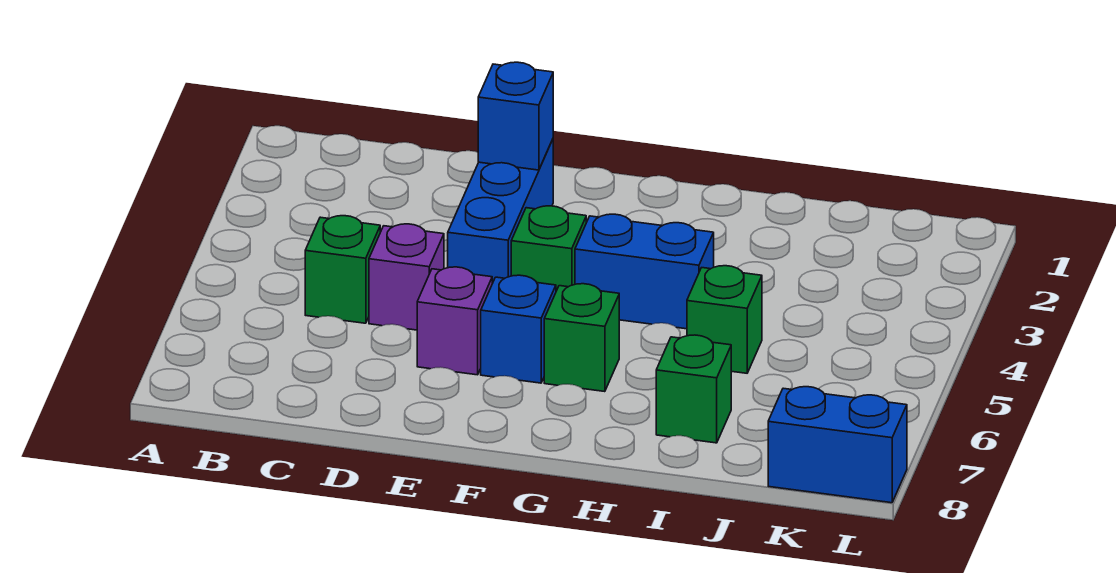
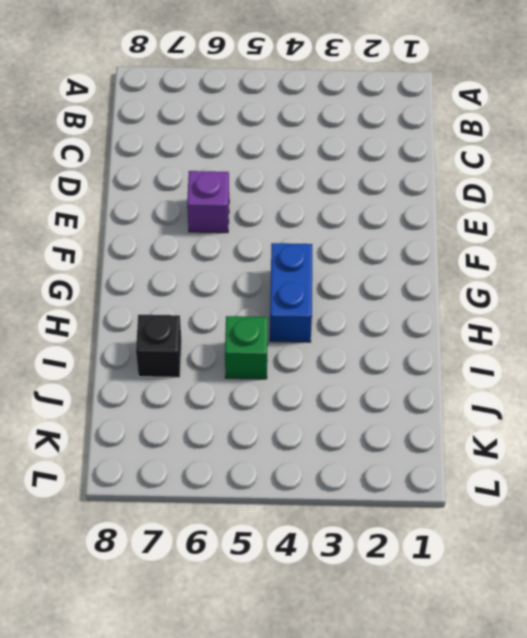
black brick I7 level 1 -> green brick I7 level 1
none -> green brick C5 level 1
none -> purple brick D5 level 1
none -> blue brick E2:E4 level 1

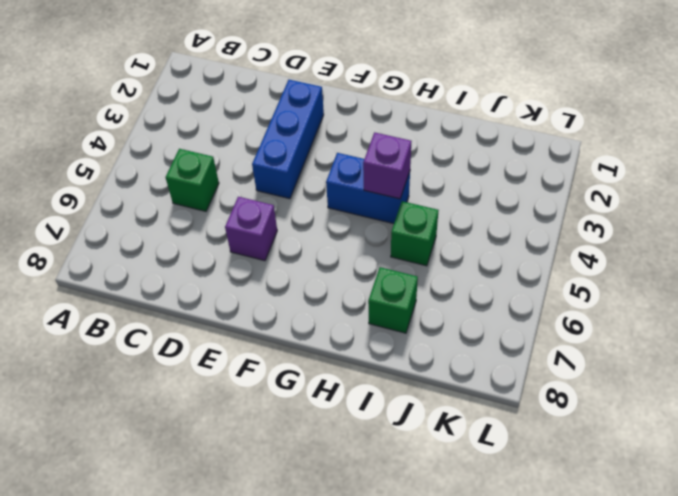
purple brick H4 level 2 -> purple brick D5 level 1
none -> green brick F4 level 1
none -> blue brick F6 level 1
none -> green brick G6 level 1

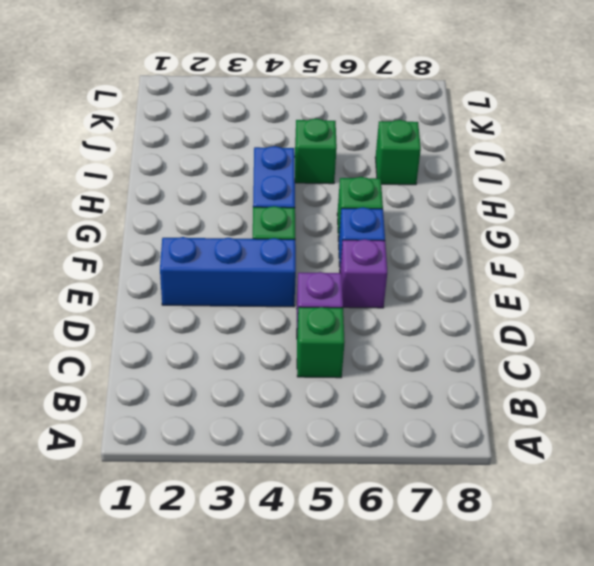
none -> blue brick K8:L8 level 1
none -> blue brick E2 level 2

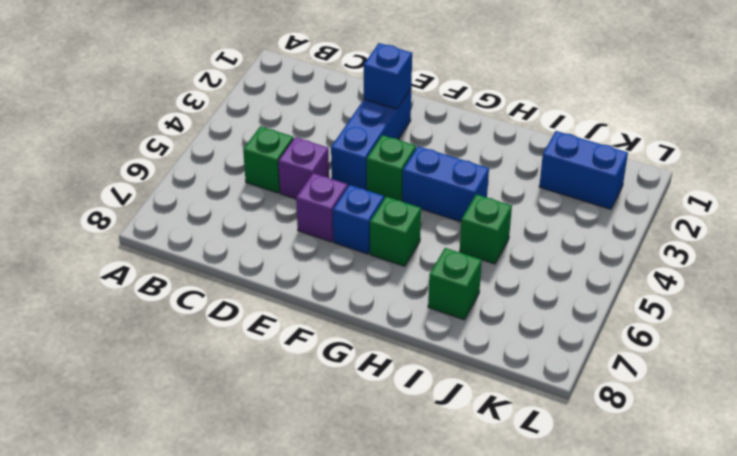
blue brick J2:K2 level 1 -> blue brick K8:L8 level 1

